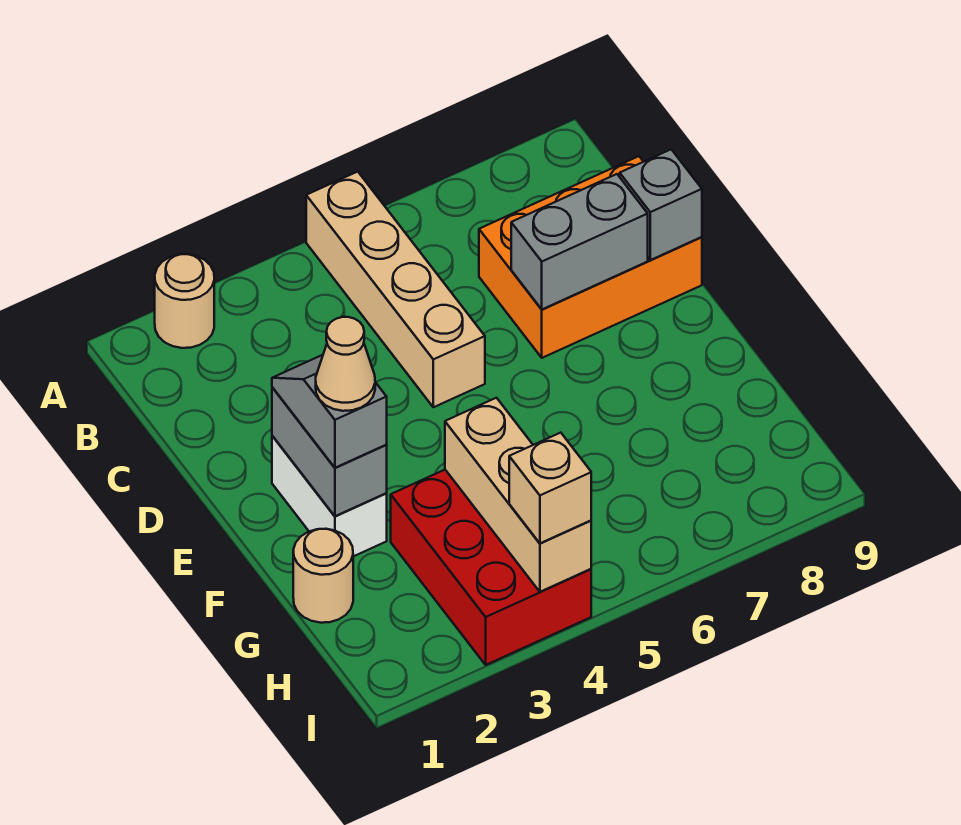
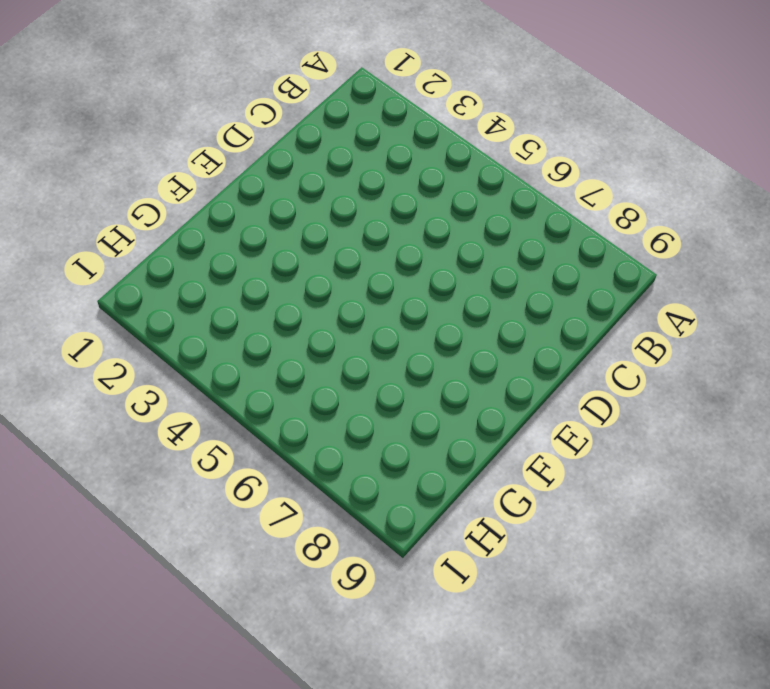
none -> tan round brick A2 level 1
none -> tan brick A5:D5 level 1
none -> orange brick C7:D9 level 1

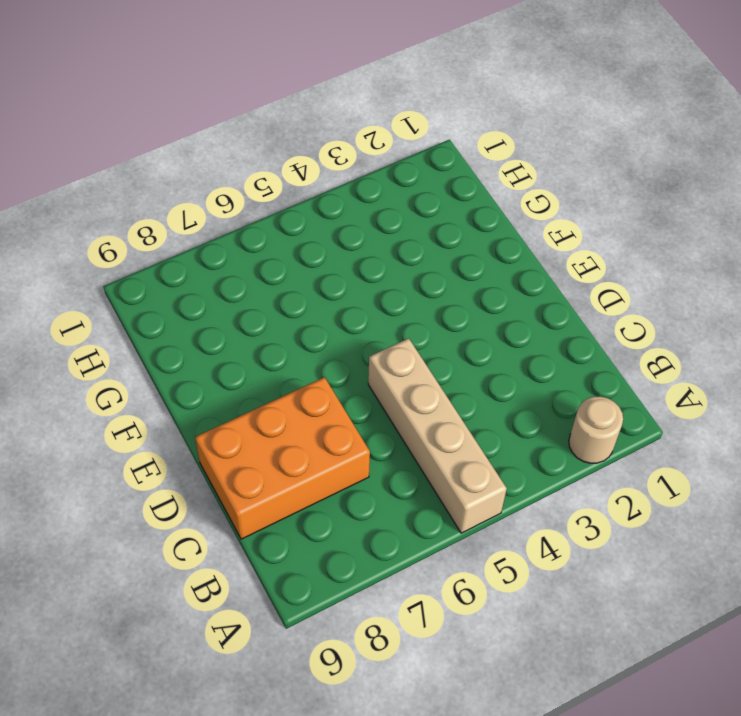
none -> white brick E2:F2 level 1
none -> tan round brick G1 level 1
none -> red brick G3:I4 level 1

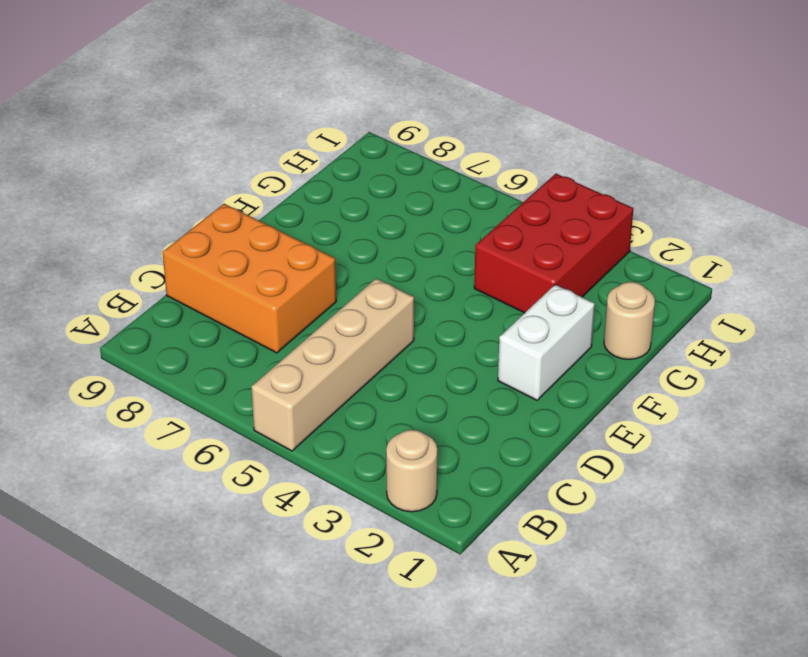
none -> grey brick D7:D8 level 2
none -> grey brick D9 level 2
none -> grey brick E2:F2 level 2

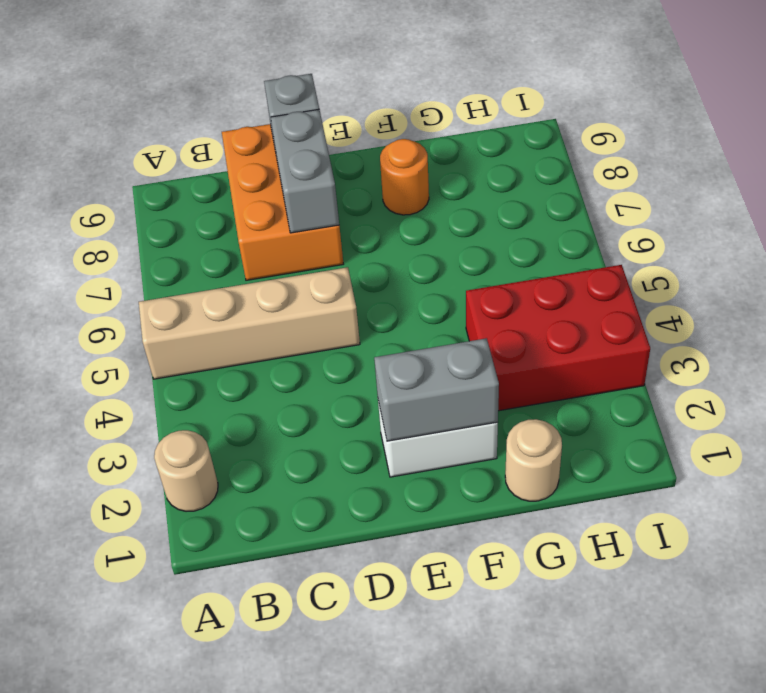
orange round brick F8 level 1 -> none
none -> tan brick G4:I4 level 2
none -> grey slope E2:F2 level 3 top F
none -> tan brick I4 level 3

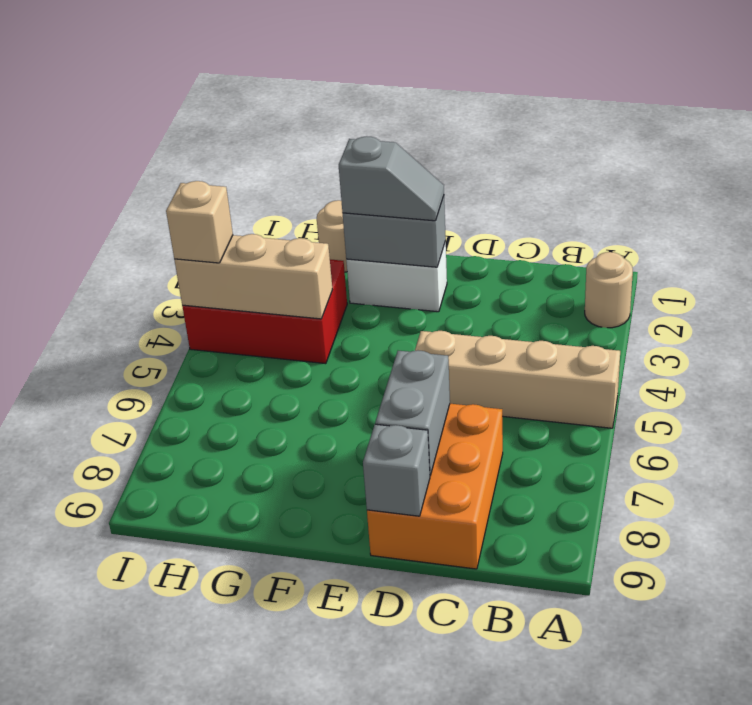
none -> tan cone F2 level 4

